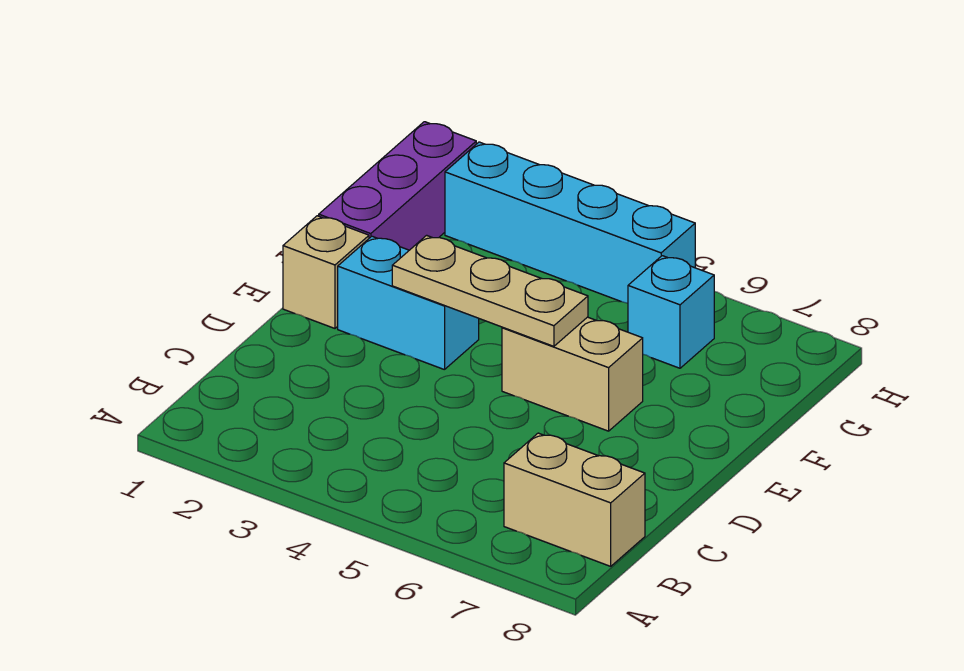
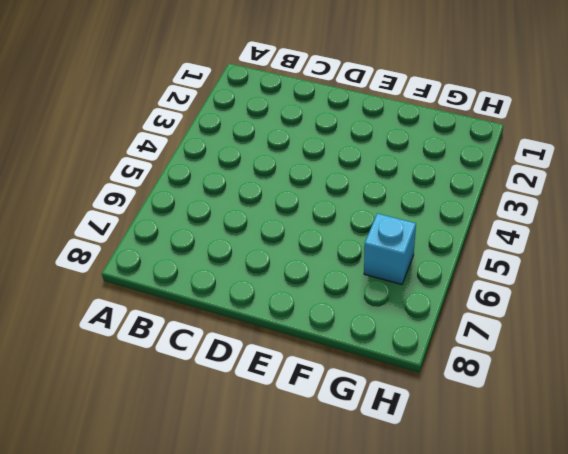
none -> tan brick B7:B8 level 1
none -> tan brick E1 level 1

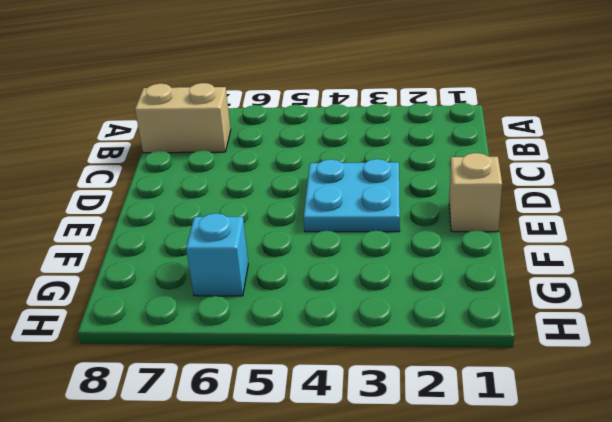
cyan plate D3:E4 level 1 -> cyan brick E2:E3 level 1
none -> tan brick E5:E6 level 1
none -> purple brick F1:H1 level 1

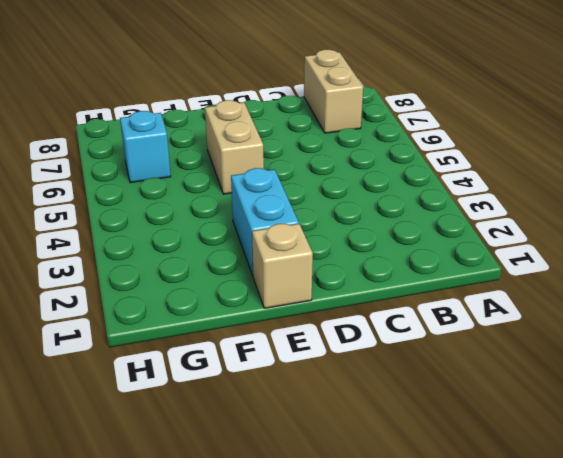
none -> purple brick F1:H1 level 1
none -> cyan brick H2:H5 level 1

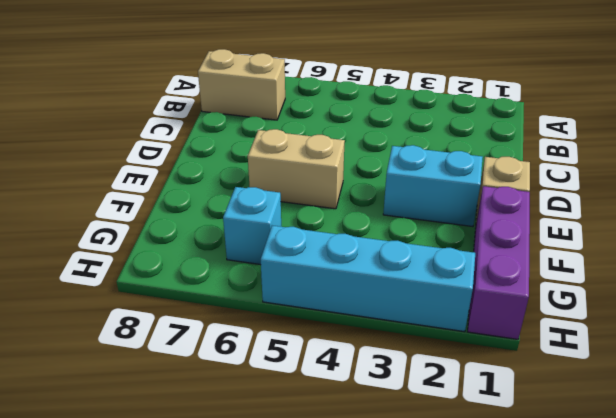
none -> tan plate E3:E5 level 2

